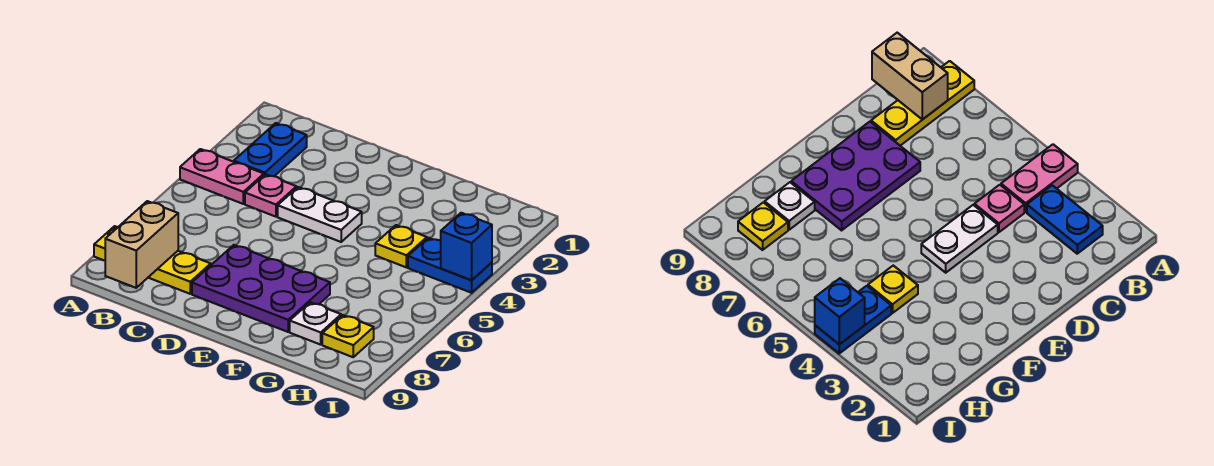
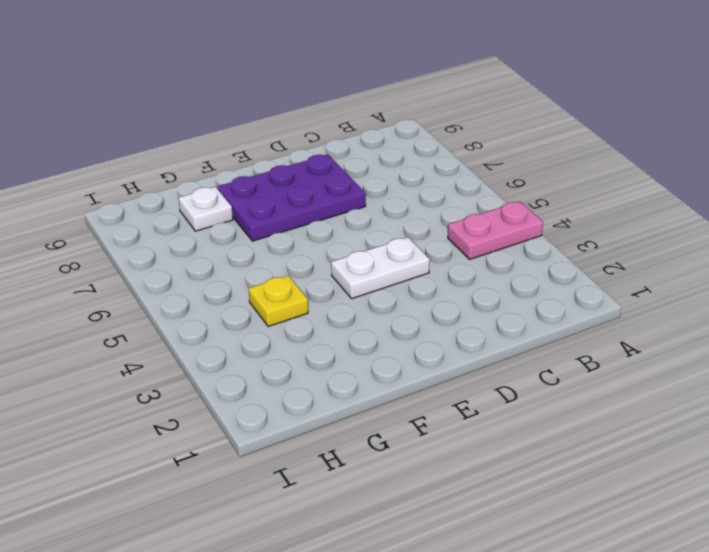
none -> yellow plate A8:C8 level 1
none -> blue plate B2:B3 level 1
none -> pink plate C4 level 1

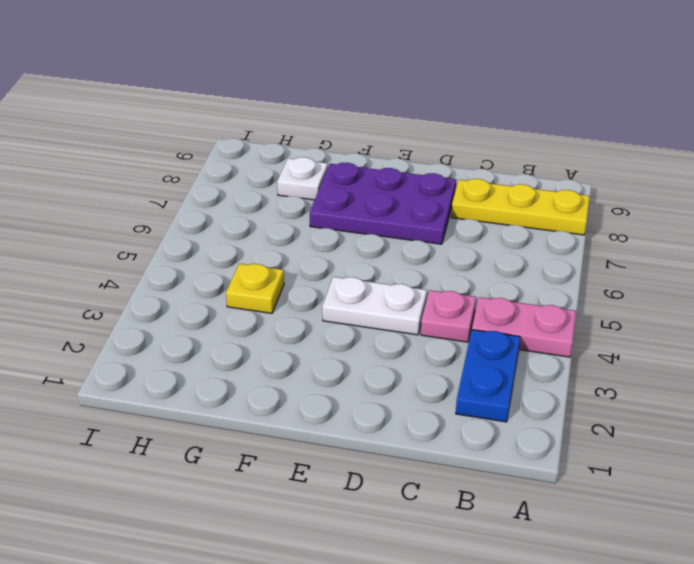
none -> blue plate H4:I4 level 1
none -> yellow plate H8 level 1
none -> tan brick B8:B9 level 2

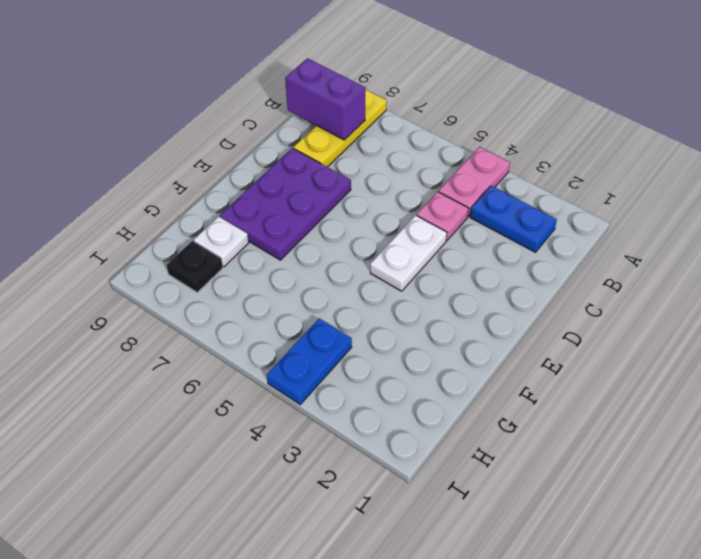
purple brick B8:B9 level 2 -> tan brick B8:B9 level 2
black plate H8 level 1 -> yellow plate H8 level 1
none -> yellow plate G4 level 1
none -> blue brick I4 level 2

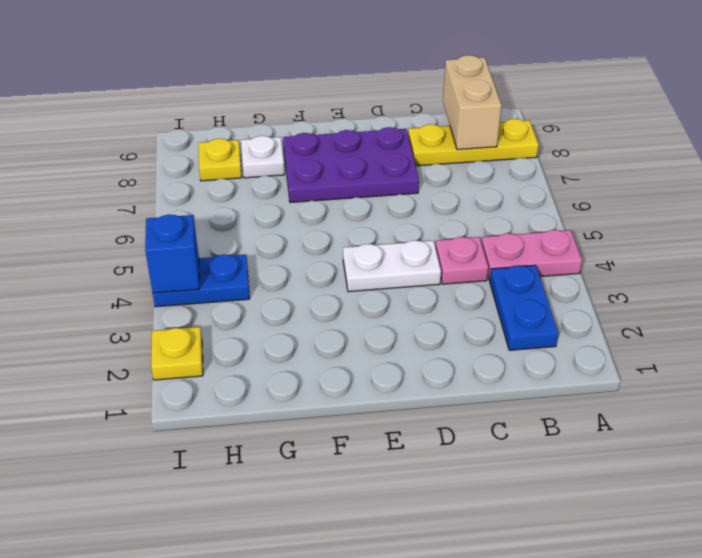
yellow plate I2 level 1 -> yellow plate G4 level 1

